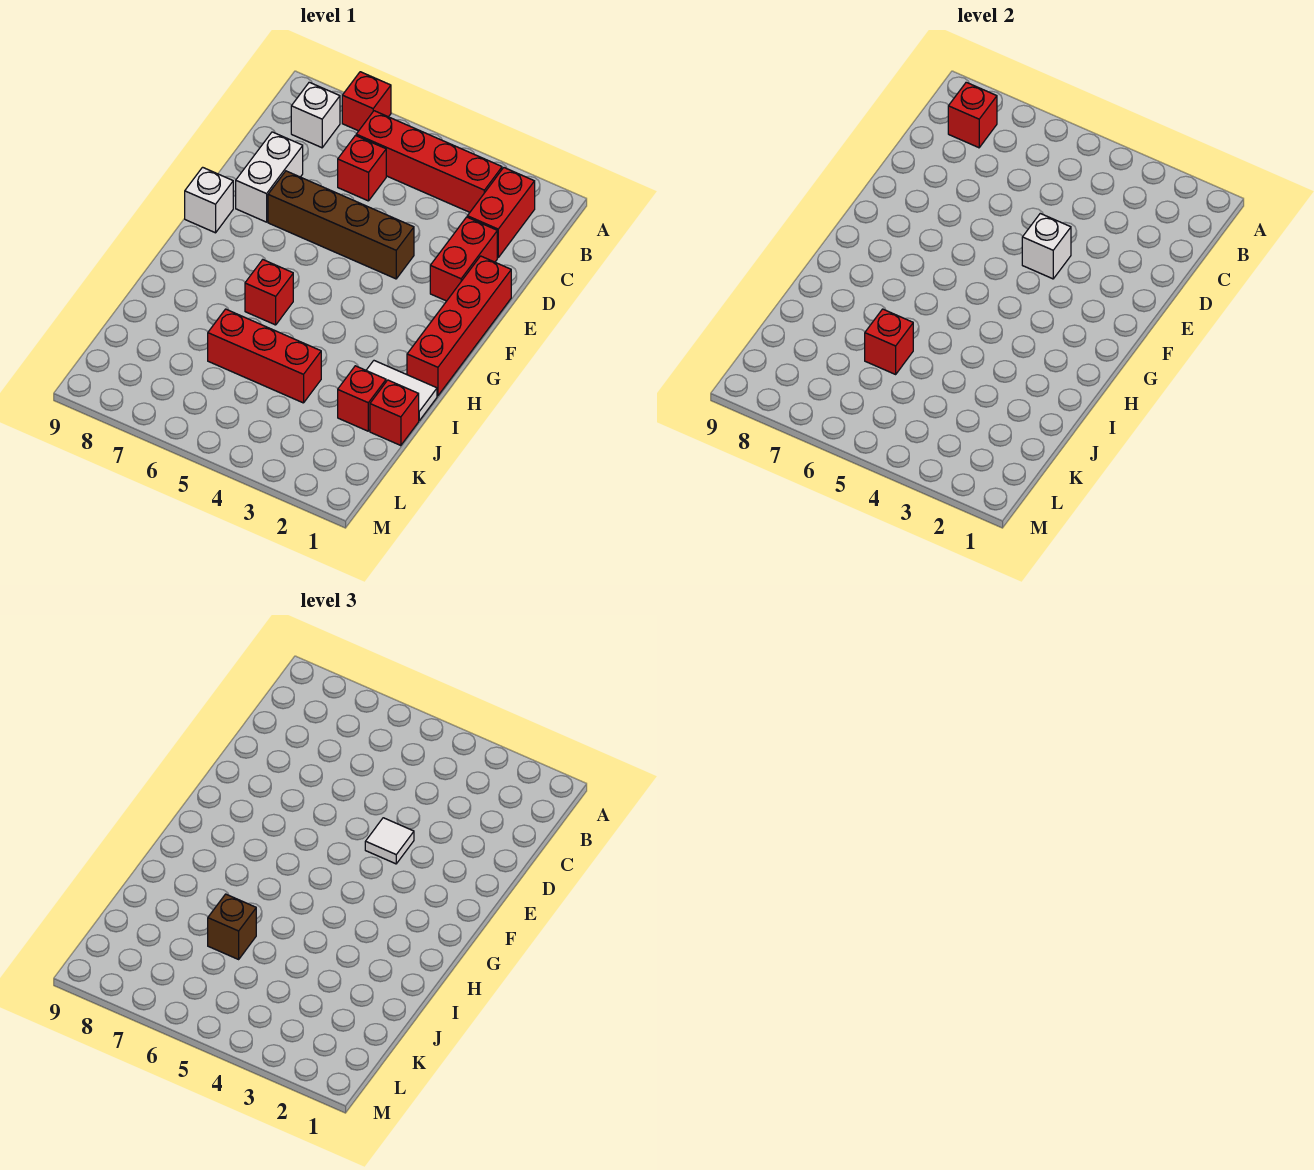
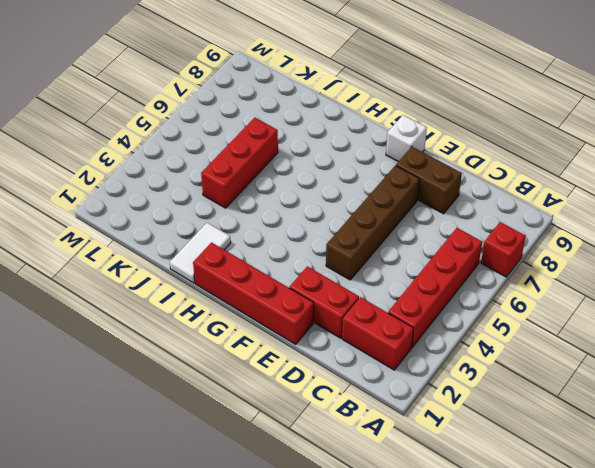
brown brick D8:E8 level 1 -> white brick D8:E8 level 1
none -> white brick B8 level 1
none -> red brick C6 level 1
none -> red brick H6 level 1

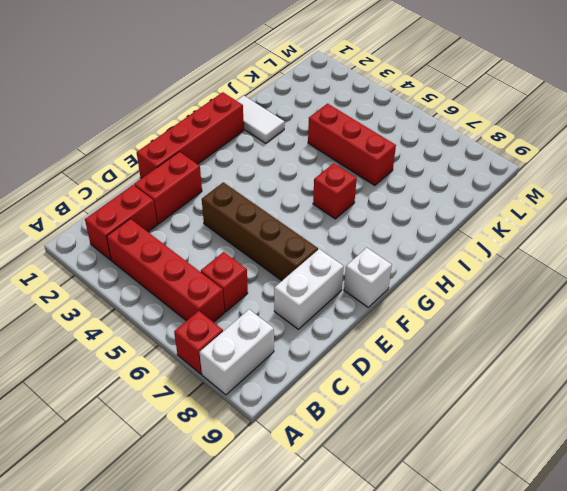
white brick A8:B8 level 1 -> white brick B8 level 1
none -> red brick J1 level 1
none -> red brick J2 level 1
none -> red brick B8 level 2

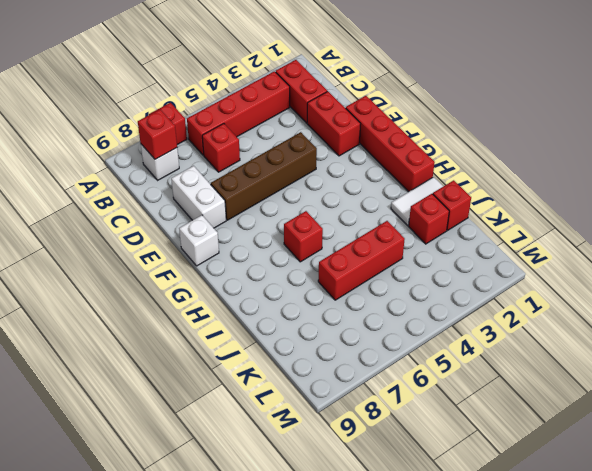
none -> white brick E4 level 2
none -> red brick J6 level 2
none -> white tile E4 level 3

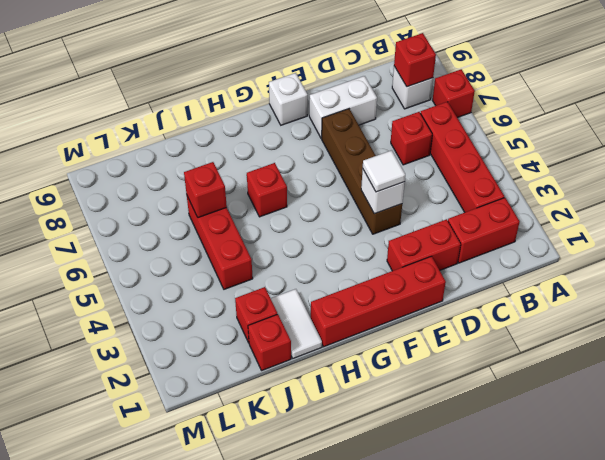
none -> brown brick J6 level 3

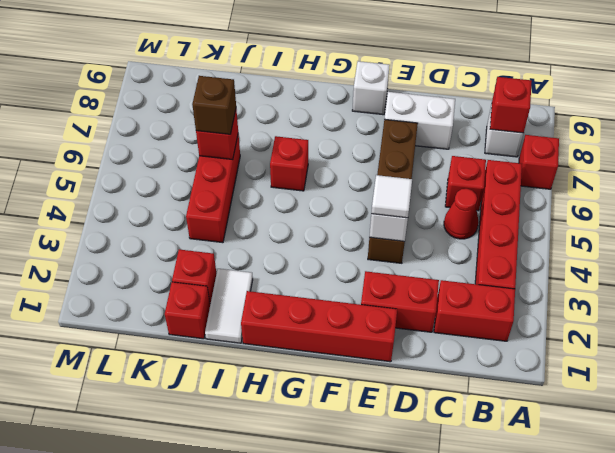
red cone C5 level 1 -> none

